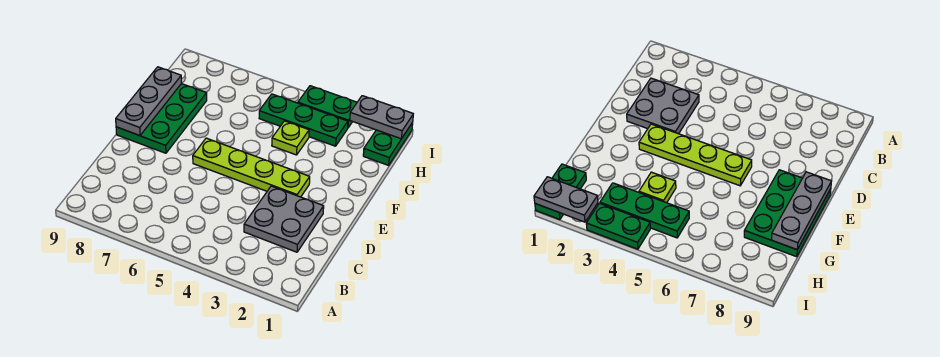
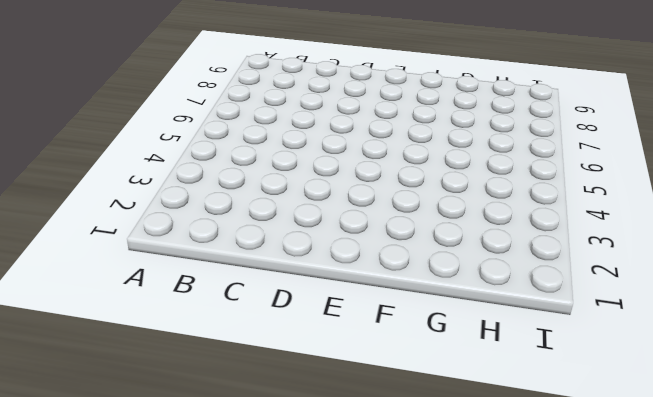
none -> grey plate C2:D3 level 1
none -> lime plate E3:E6 level 1

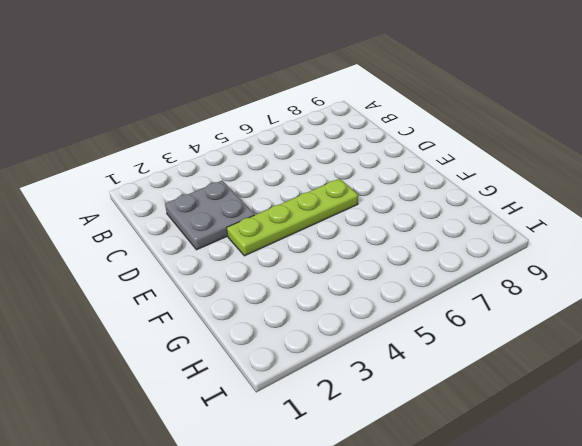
none -> green plate E8:G9 level 1
none -> lime plate G4 level 1

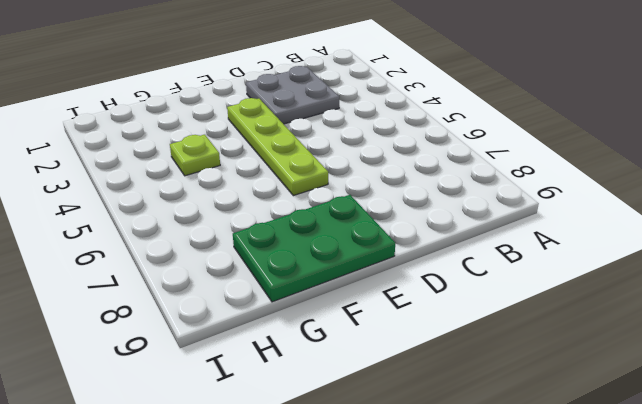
none -> green plate H1:I1 level 1
none -> green plate H3:H5 level 1

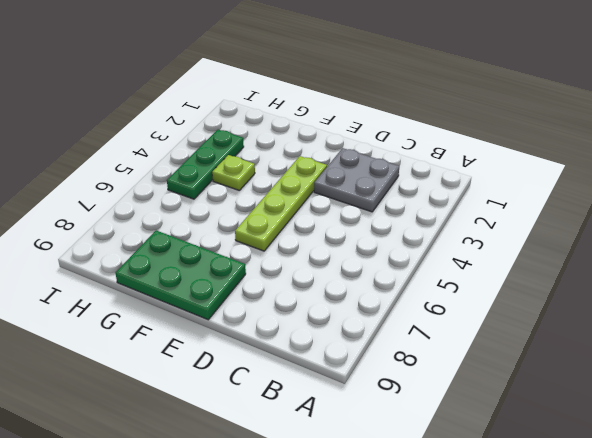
none -> green plate H1:I1 level 1
none -> green plate I3:I4 level 1

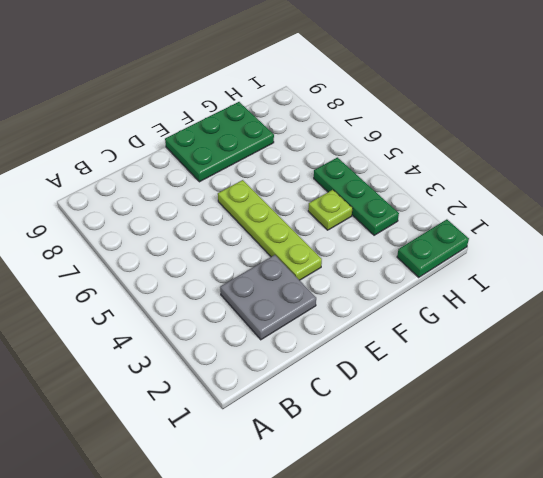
none -> green plate I3:I4 level 1
none -> grey plate E9:G9 level 2

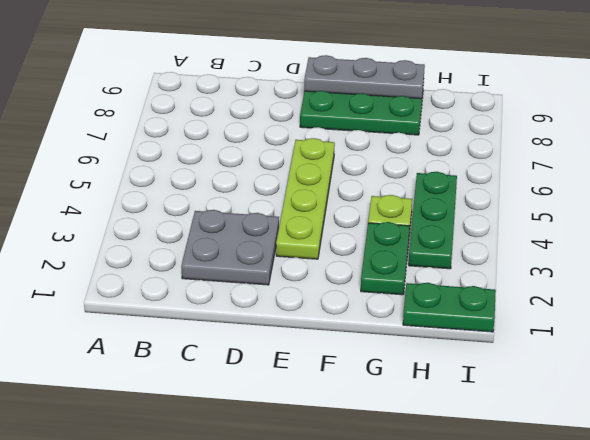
green plate G2:G3 level 1 -> green plate I3:I4 level 1
none -> grey plate I1:I2 level 2

